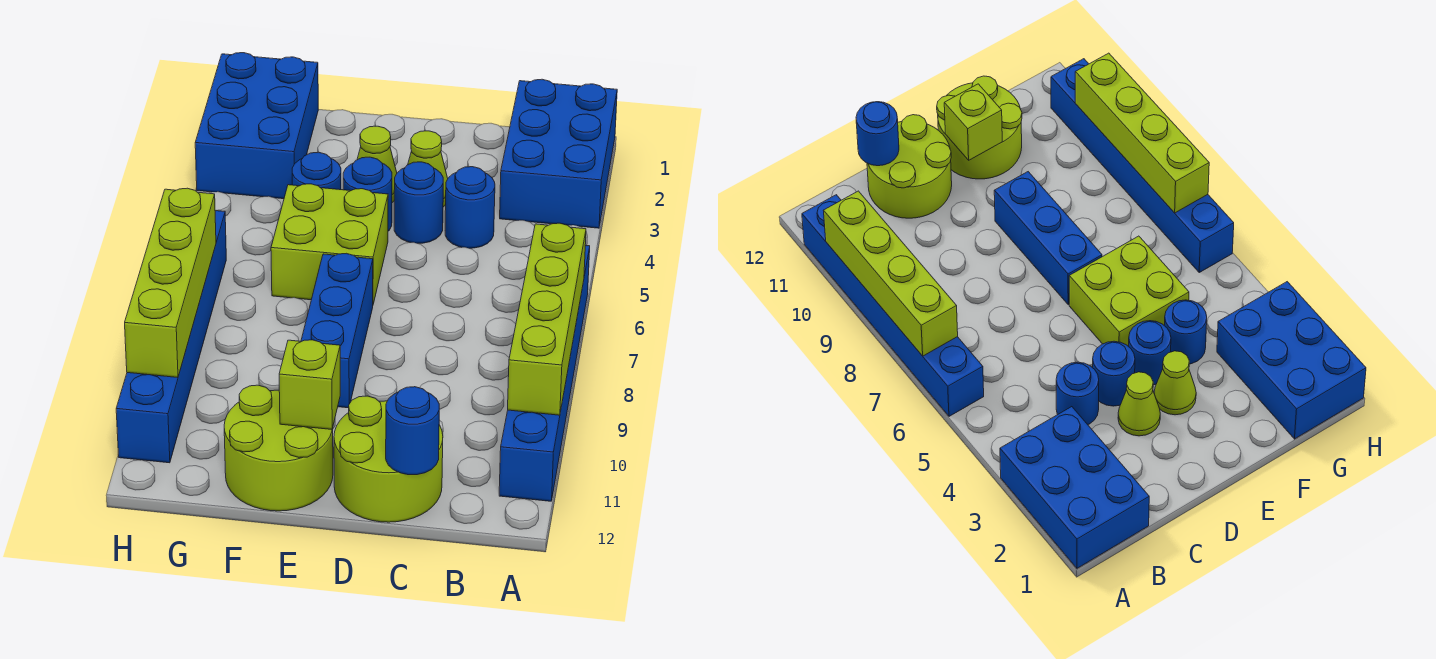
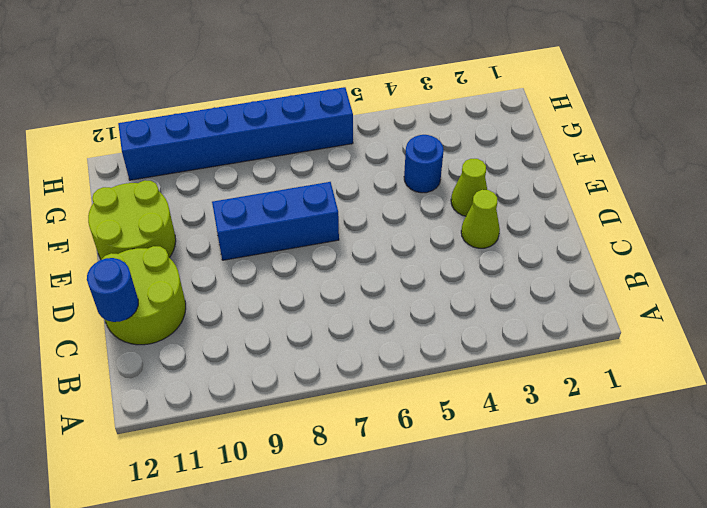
none -> blue brick A1:B3 level 1
none -> blue brick A6:A11 level 1
none -> blue round brick C4 level 1

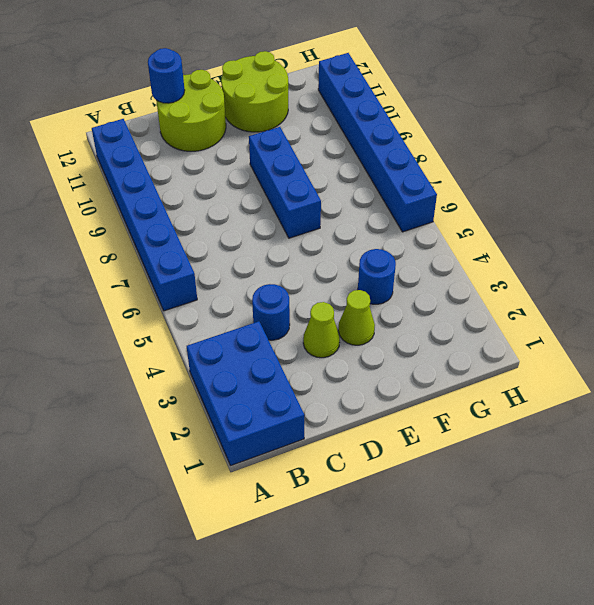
none -> blue round brick D4 level 1
none -> blue round brick E4 level 1
none -> lime brick E5:F6 level 1

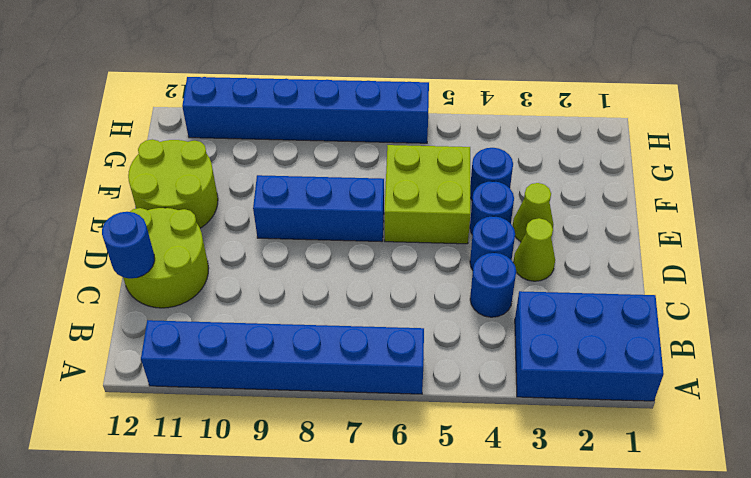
none -> blue brick G1:H3 level 1
none -> lime brick A7:A10 level 2
none -> lime brick E11 level 2

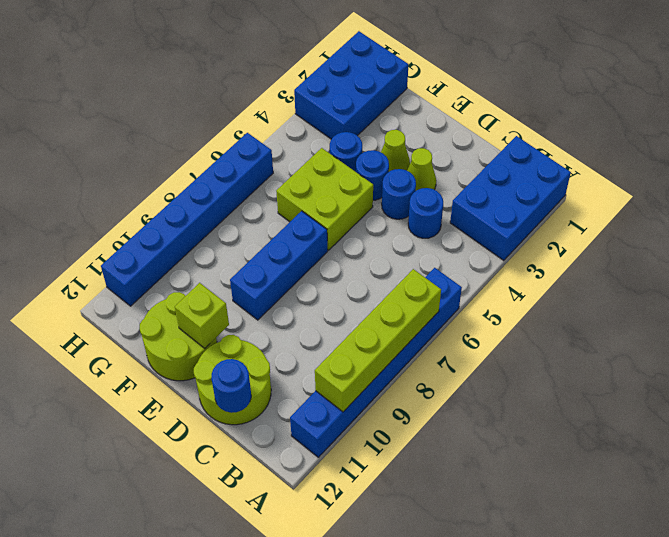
none -> lime brick H7:H10 level 2

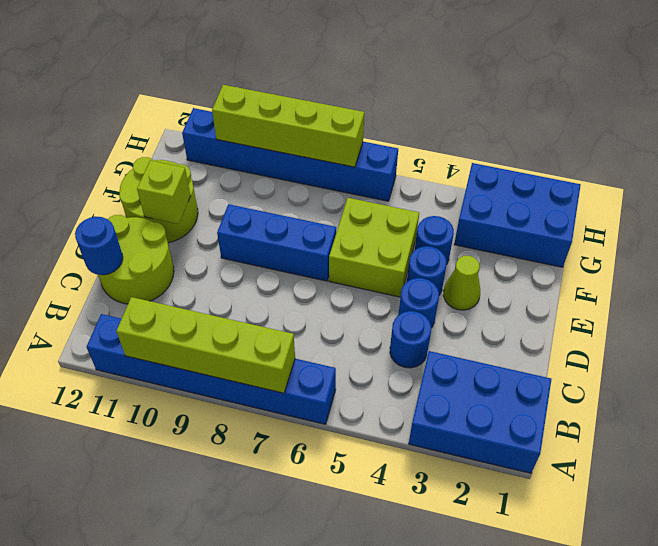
none -> lime cone D3 level 1

